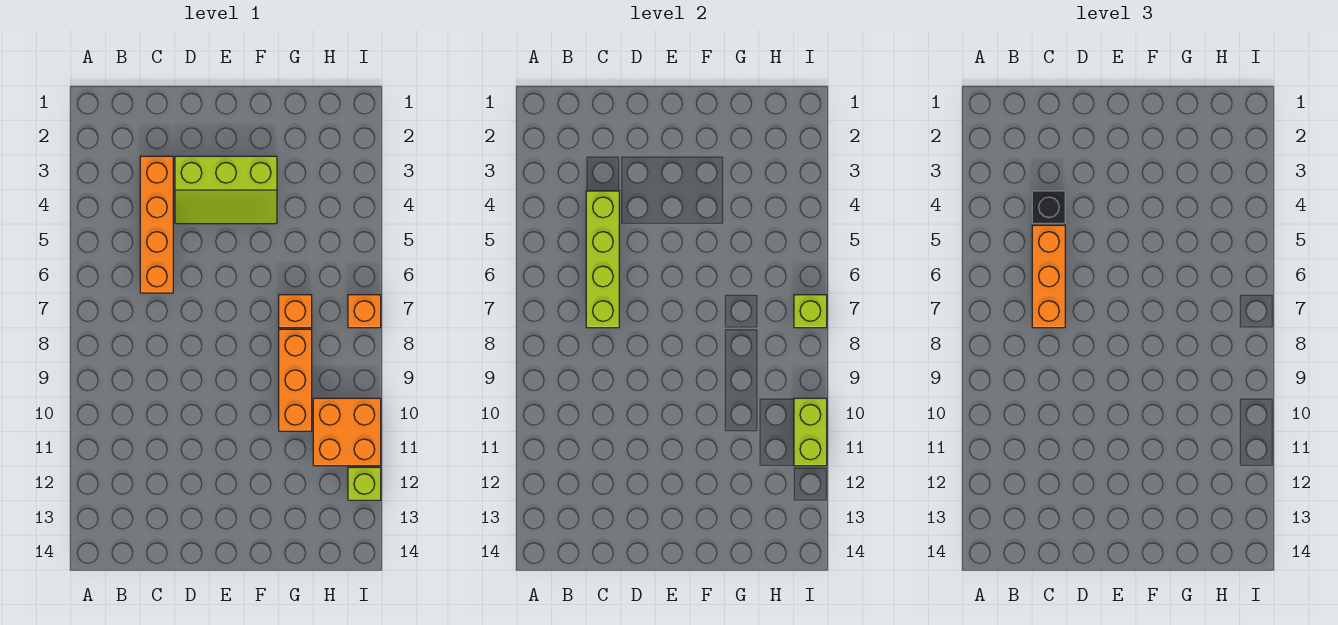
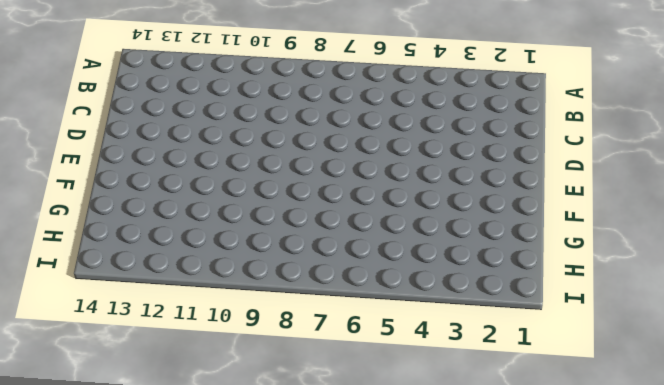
none -> orange brick C3:C6 level 1
none -> lime slope D3:F4 level 1 top 3
none -> orange brick G7 level 1

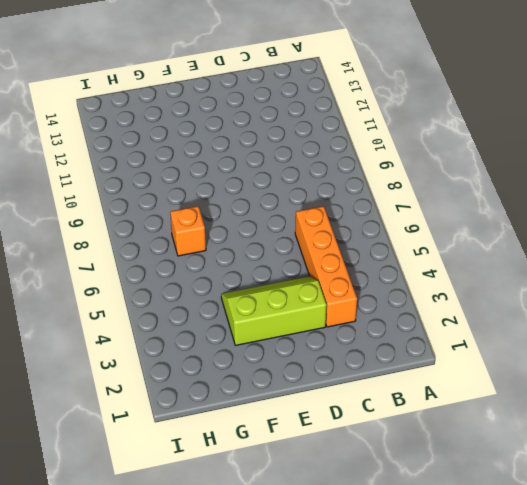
none -> orange brick G8:G10 level 1
none -> orange brick H10:I11 level 1
none -> orange brick I7 level 1

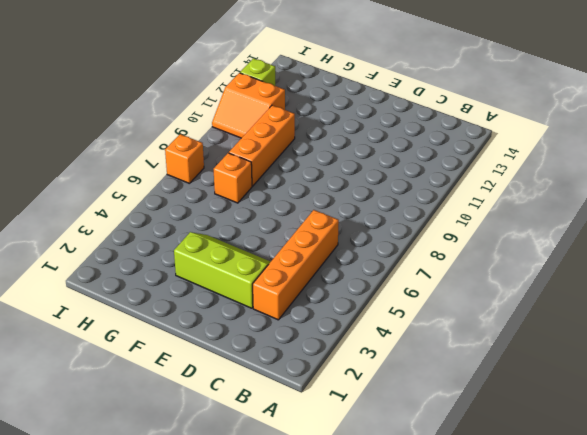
orange slope H10:I11 level 1 top 11 -> orange brick H10:I11 level 1
none -> lime brick C4:C7 level 2
none -> lime brick I7 level 2
none -> lime brick I10:I11 level 2

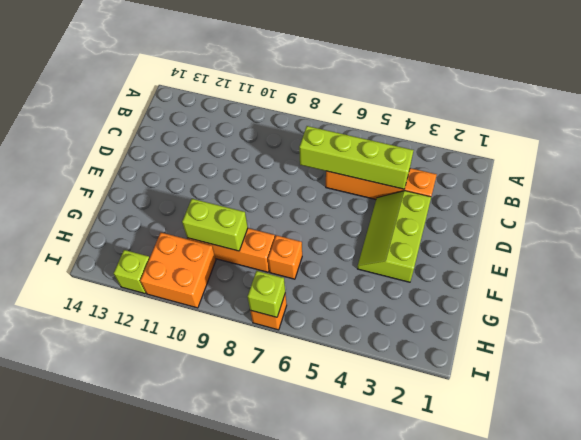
lime brick G9:G10 level 2 -> lime brick I10:I11 level 2
none -> black brick C4 level 3
none -> orange brick C5:C7 level 3

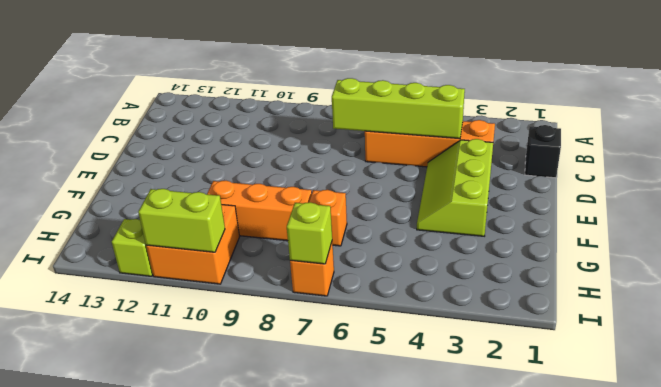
black brick C1 level 1 -> black brick C4 level 3
none -> orange brick C5:C7 level 3

